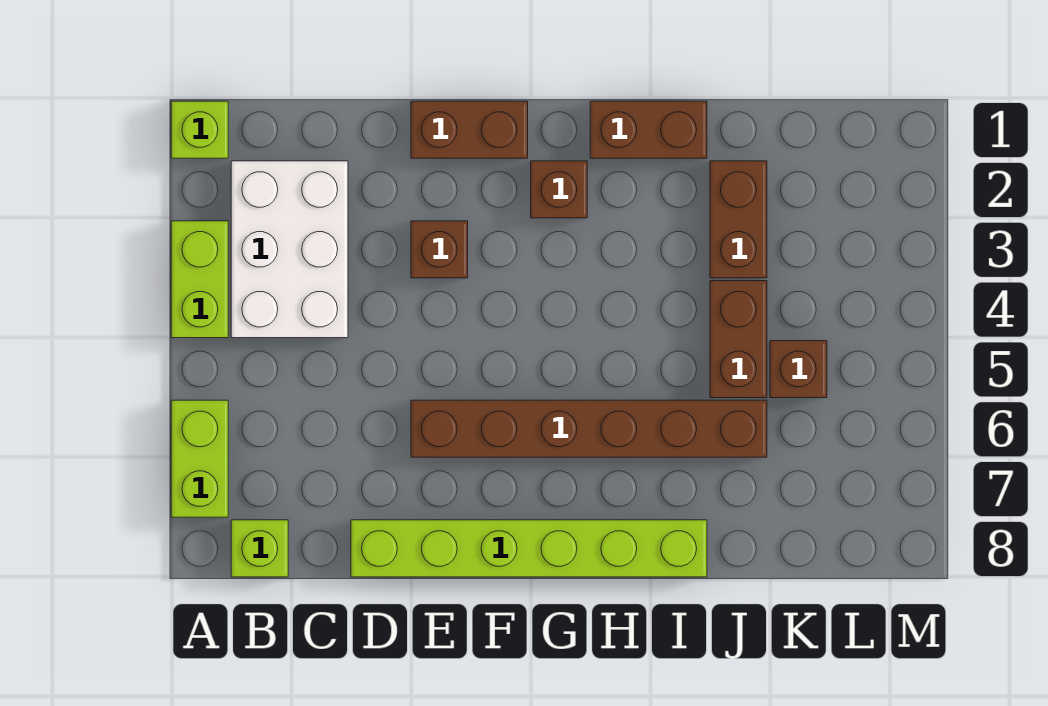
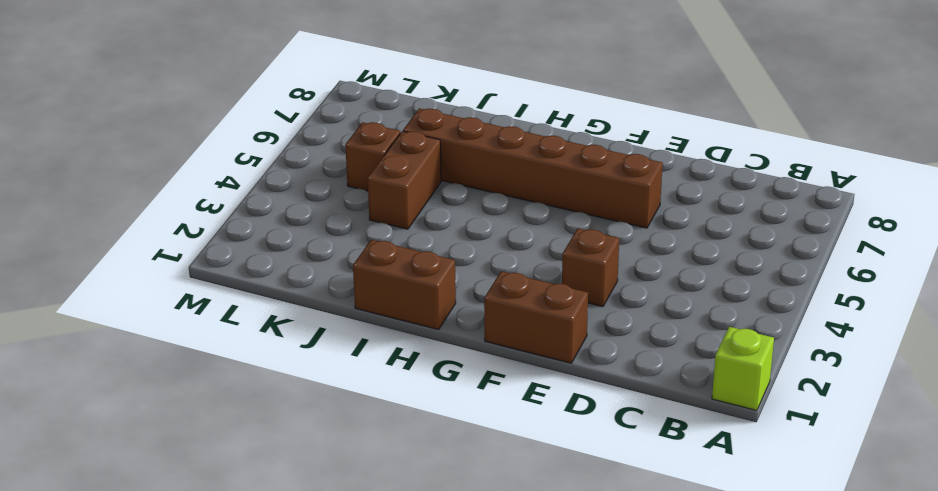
none -> lime brick A3:A4 level 1
none -> lime brick A6:A7 level 1
none -> white brick B2:C4 level 1

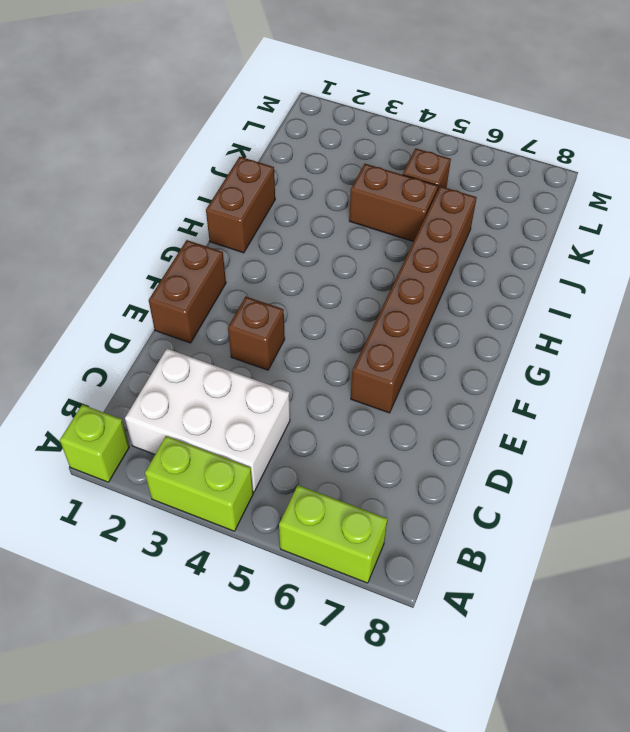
none -> lime brick B8 level 1
none -> lime brick D8:I8 level 1
none -> brown brick G2 level 1

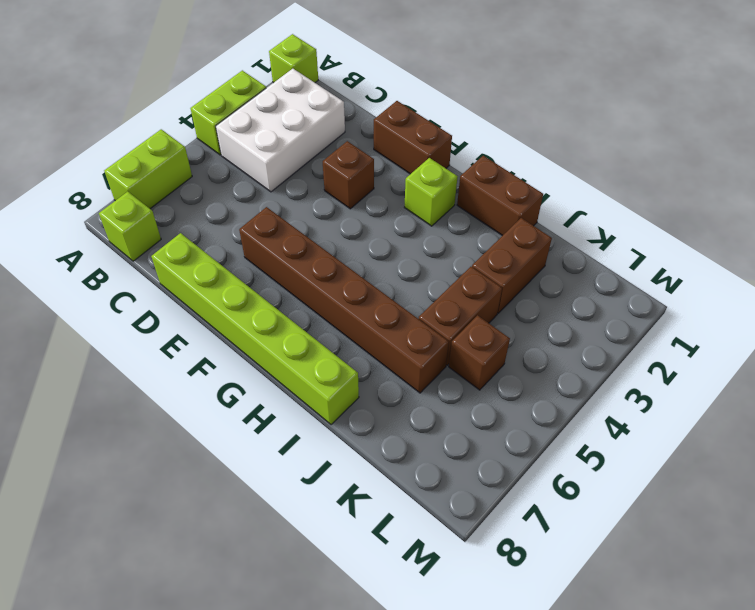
lime brick G2 level 1 -> brown brick G2 level 1

